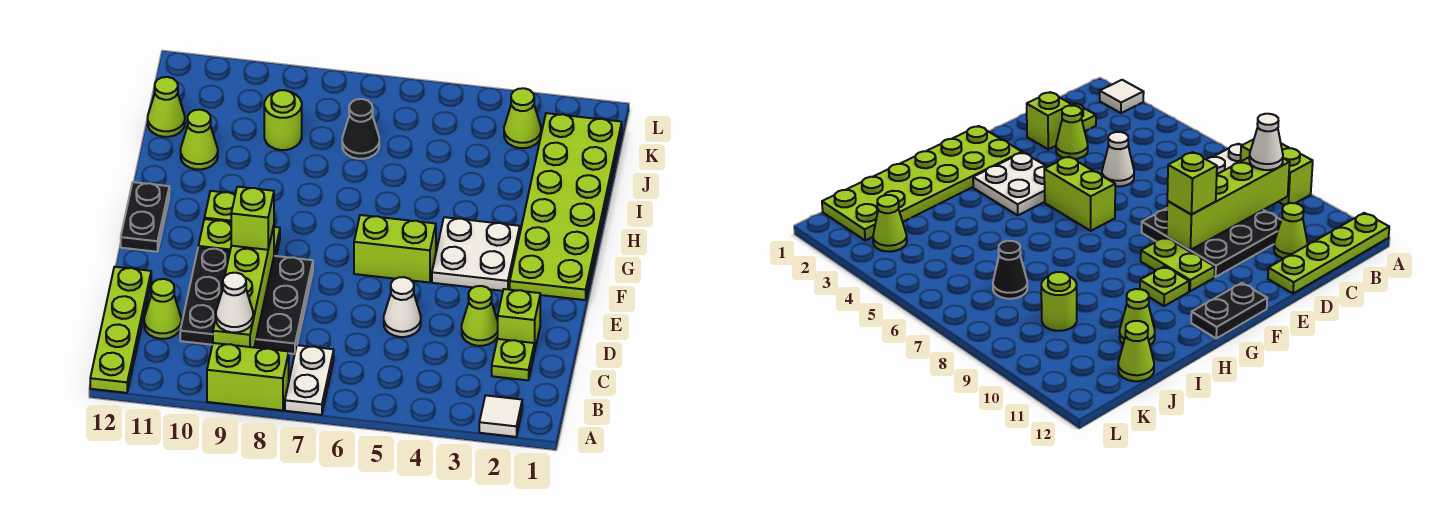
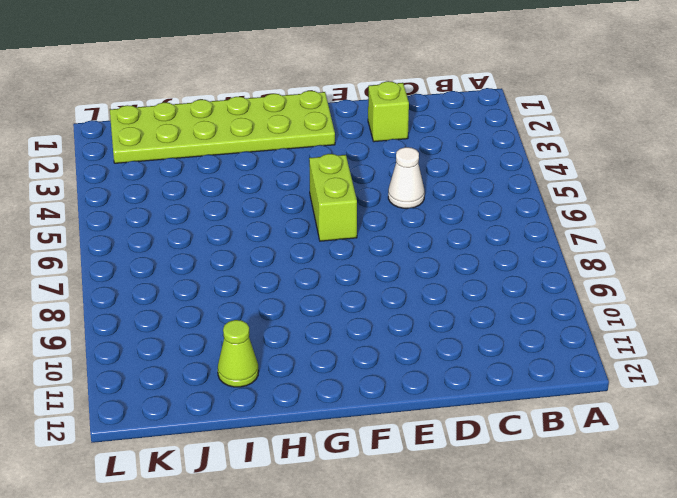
none -> white tile A2 level 1
none -> white plate A7:B7 level 1
none -> lime brick A8:A9 level 1

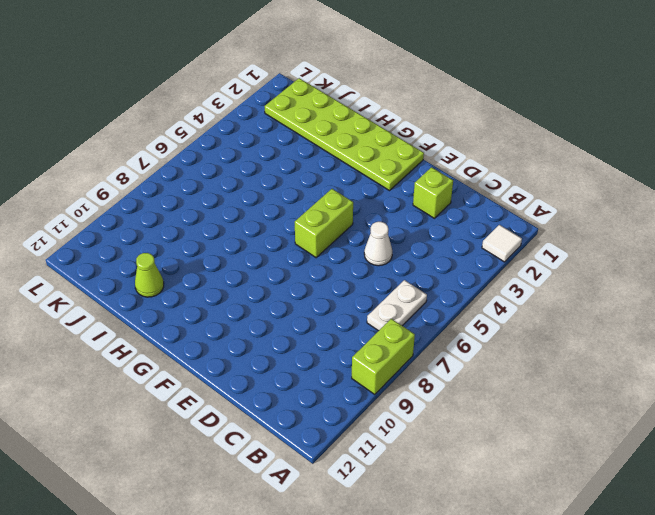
white plate B6:B7 level 1 -> white plate A7:B7 level 1
none -> lime plate A12:D12 level 1
none -> lime plate C2 level 1
none -> black plate C8:E10 level 1

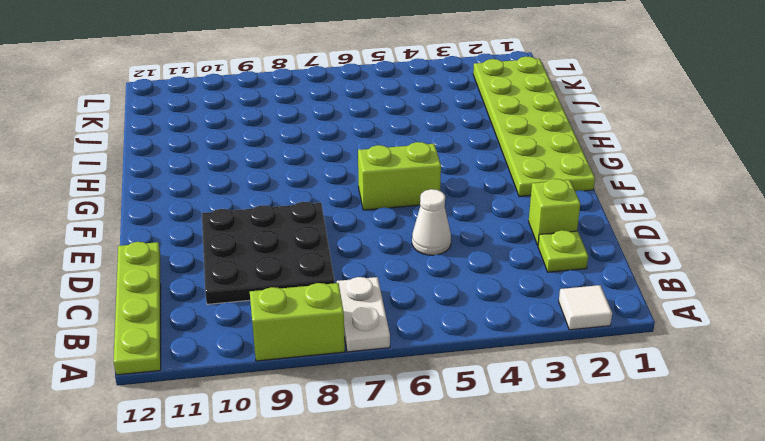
none -> lime cone C11 level 1
none -> lime cone D3 level 1
none -> white plate F3:G4 level 1

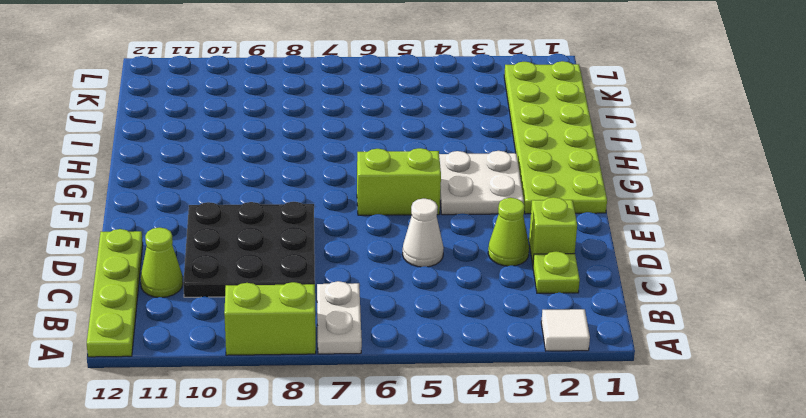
none -> lime plate F9:F10 level 1
none -> black plate F12:G12 level 1
none -> lime plate G10 level 1

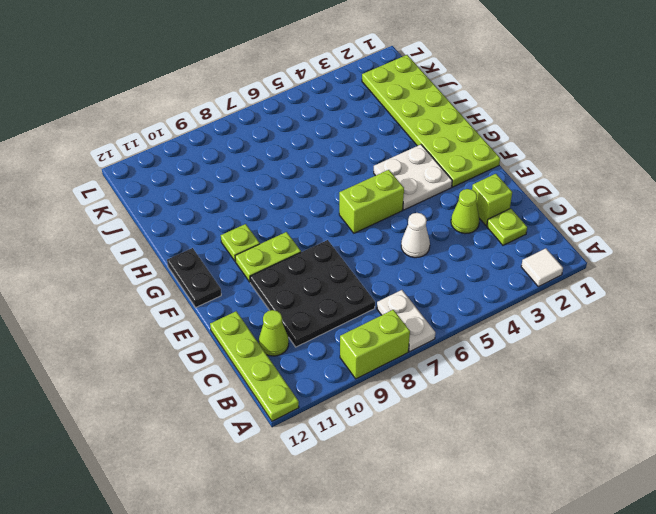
none -> lime cone I11 level 1
none -> black cone J7 level 1
none -> lime round brick J9 level 1

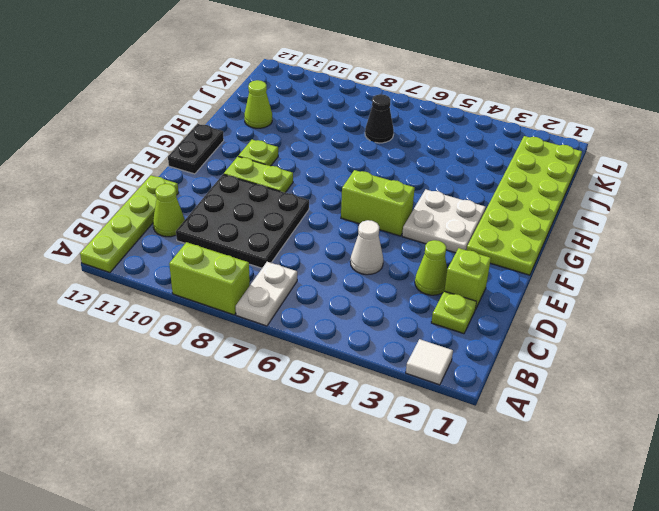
none -> lime round brick J9 level 1
none -> lime cone J12 level 1
none -> lime cone K3 level 1

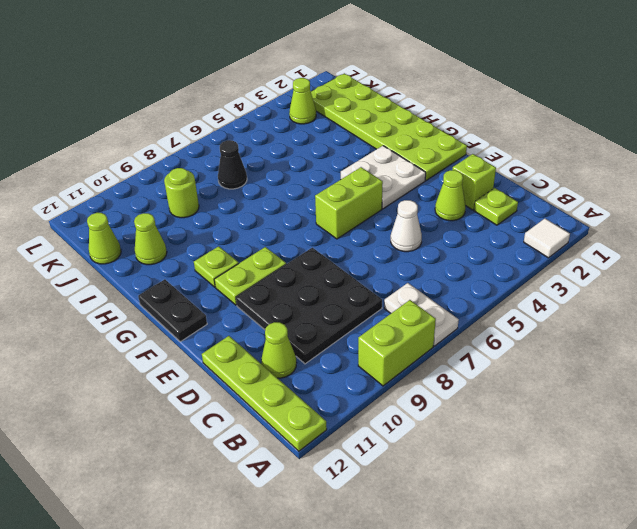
none -> lime brick B9:E9 level 2
none -> white cone B9 level 3
none -> lime brick E9 level 3

